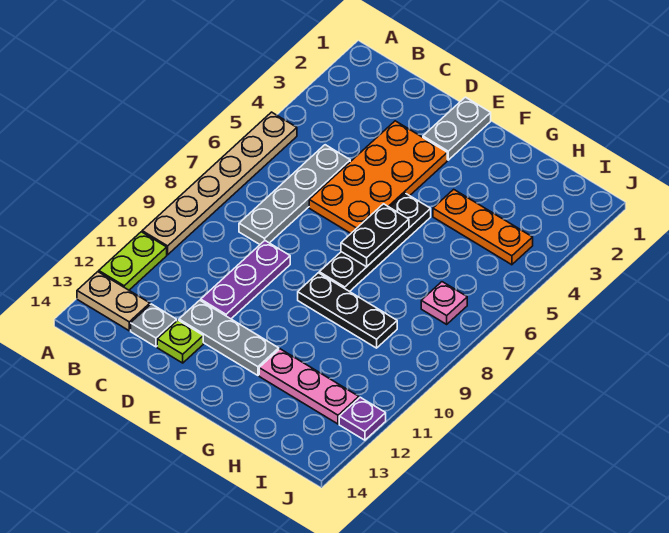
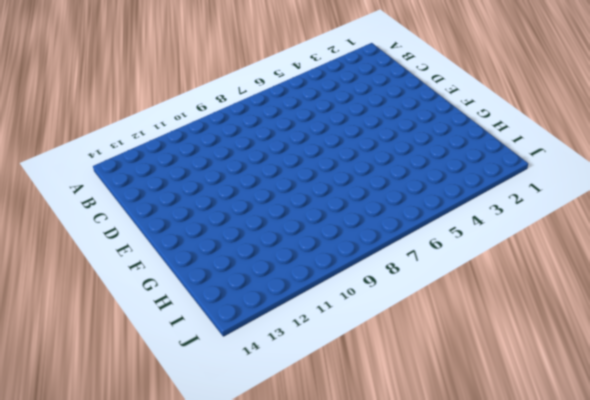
none -> tan plate A5:A10 level 1
none -> lime plate A11:A12 level 1
none -> tan plate A13:B13 level 1

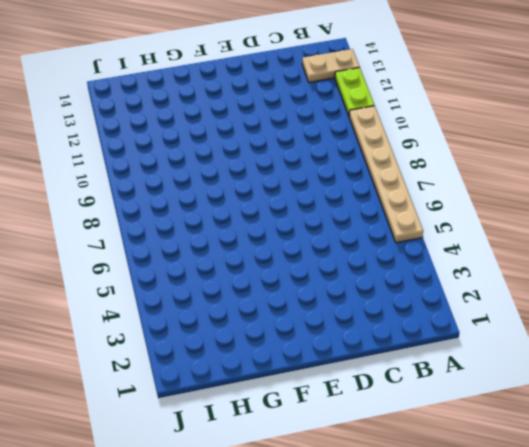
none -> grey plate C5:C8 level 1
none -> grey plate C13 level 1
none -> orange plate D3:E6 level 1

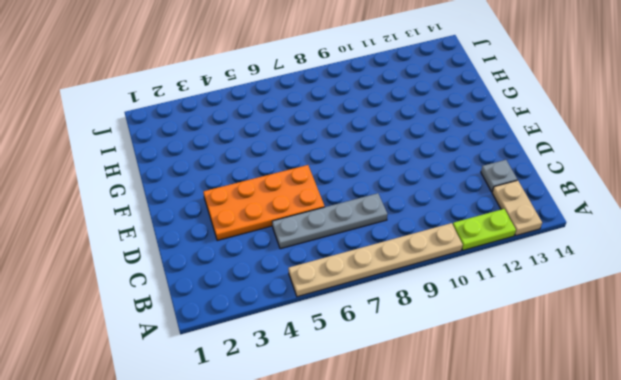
none -> purple plate D9:D11 level 1
none -> grey plate D12:F12 level 1
none -> lime plate D13 level 1

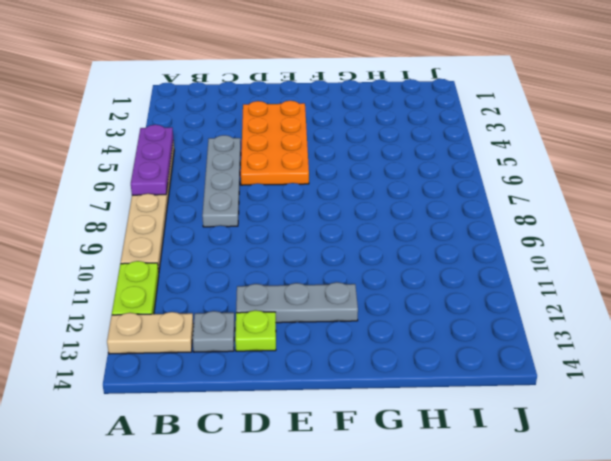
purple plate A5:A7 level 2 -> purple plate D9:D11 level 1
none -> grey plate E1:E2 level 1
none -> black plate F5:F8 level 1
none -> black plate F9:H9 level 1

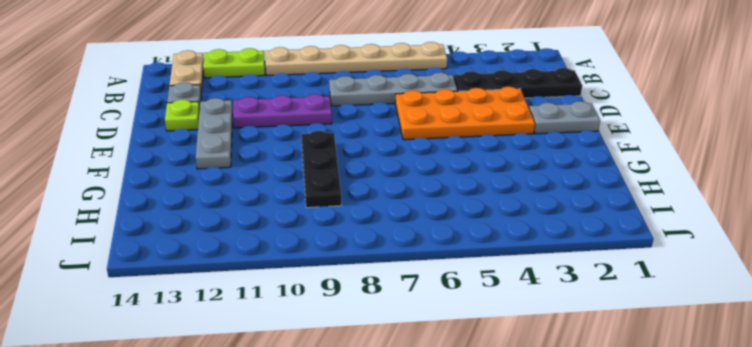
black plate C1:C4 level 1 -> black plate F5:F8 level 1
none -> orange plate G4:I4 level 1
none -> pink plate G12:I12 level 1
none -> pink plate I7 level 1

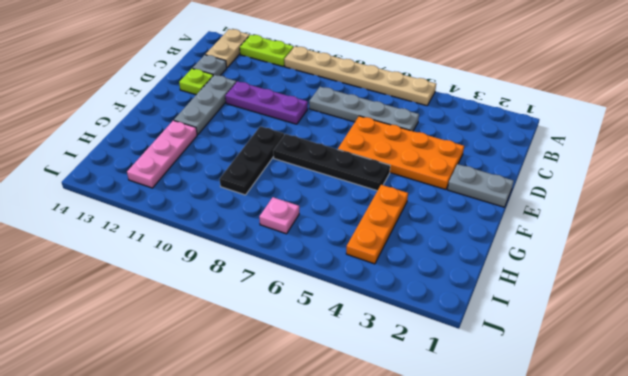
none -> purple plate J12 level 1
none -> black plate F6:F7 level 2

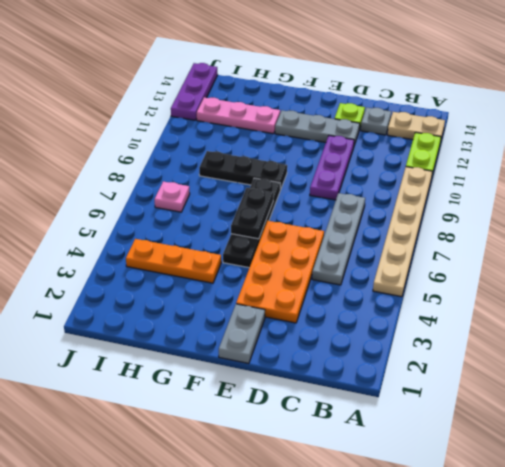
purple plate J12:J14 level 1 -> purple plate J12 level 1

